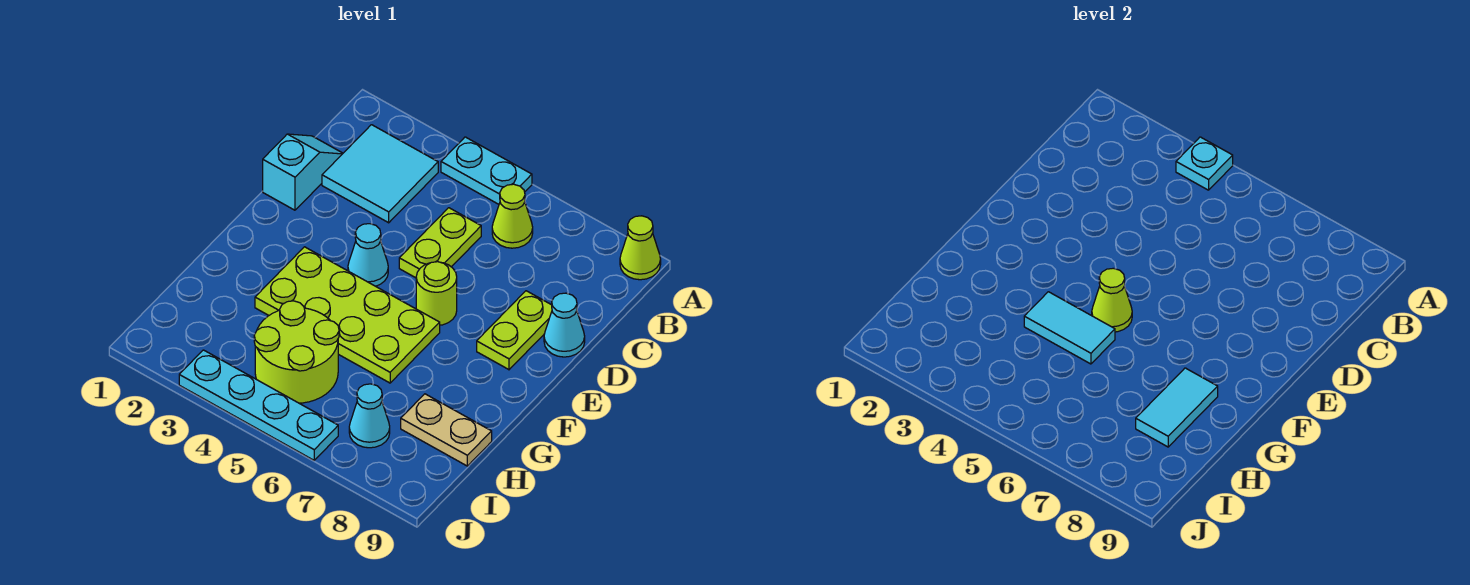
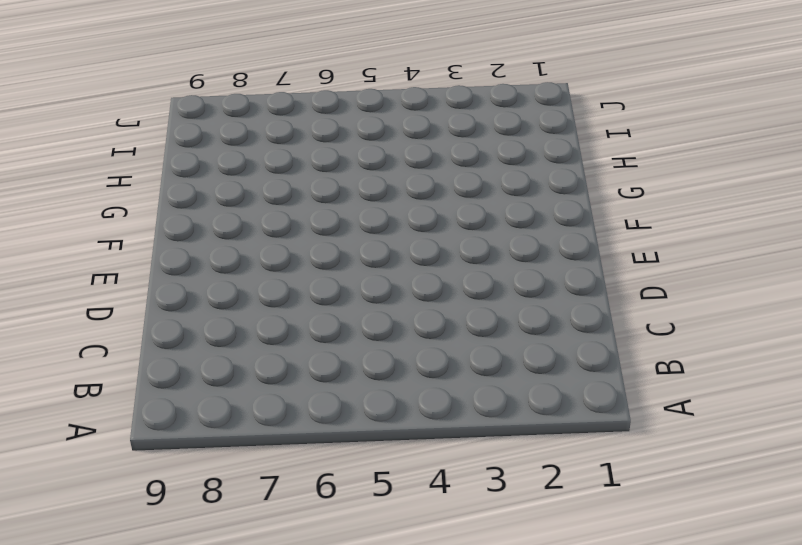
none -> cyan plate A4:A5 level 1
none -> lime cone A9 level 1
none -> cyan tile B2:C3 level 1

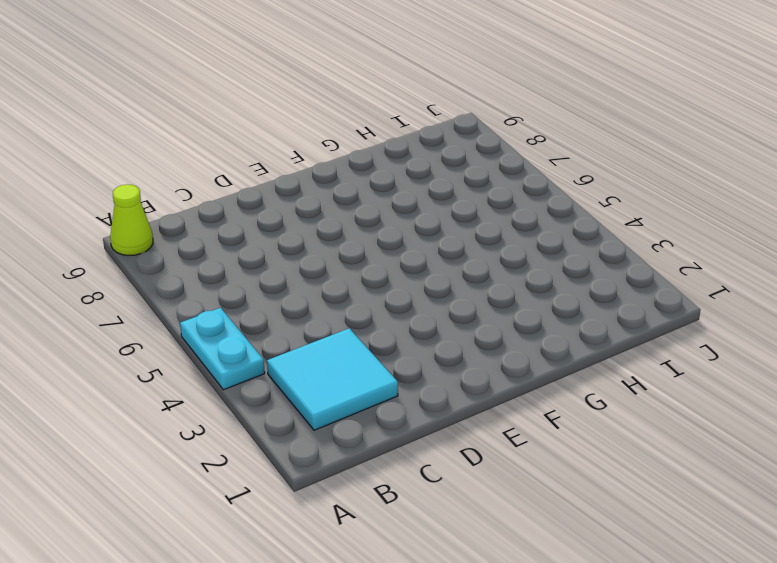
none -> lime cone B6 level 1
none -> cyan slope C1:D1 level 1 top D
none -> lime plate C5:D5 level 1

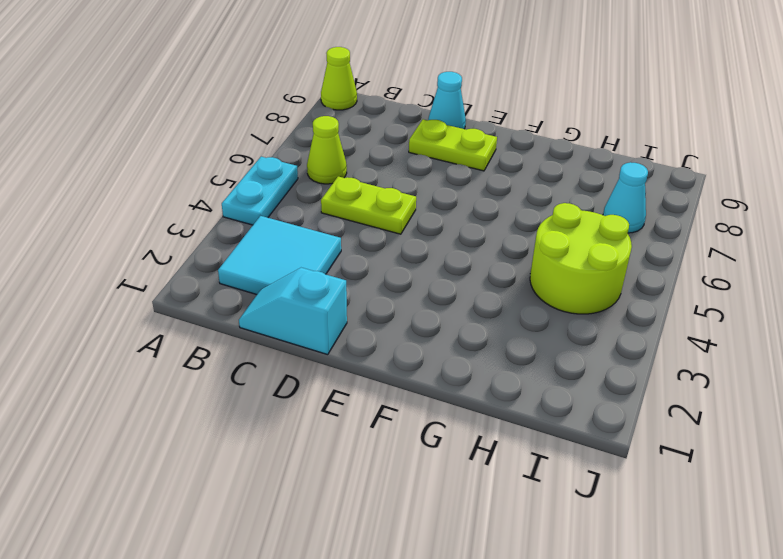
none -> cyan cone E4 level 1
none -> lime round brick E6 level 1
none -> lime plate F3:G6 level 1

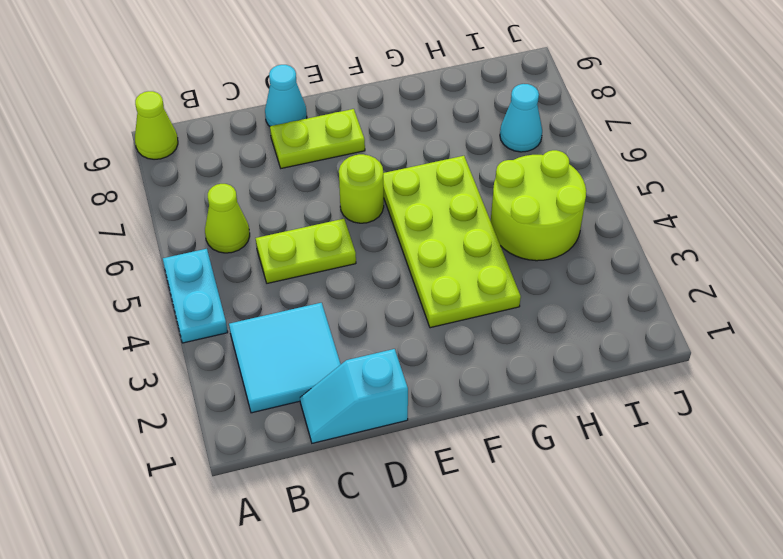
none -> cyan cone E4 level 1
none -> tan plate H8:H9 level 1
none -> cyan plate J3:J6 level 1

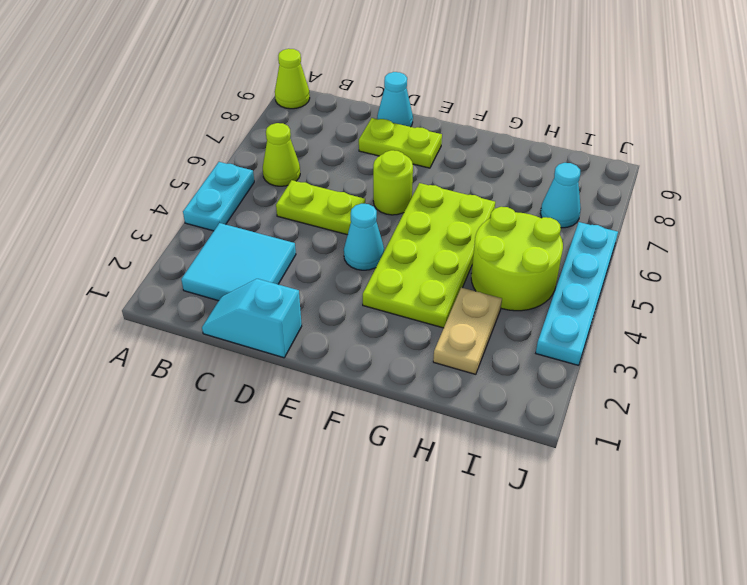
tan plate H2:H3 level 1 -> tan plate H8:H9 level 1
none -> cyan plate A4 level 2
none -> lime cone F5 level 2
none -> cyan tile G4:G5 level 2

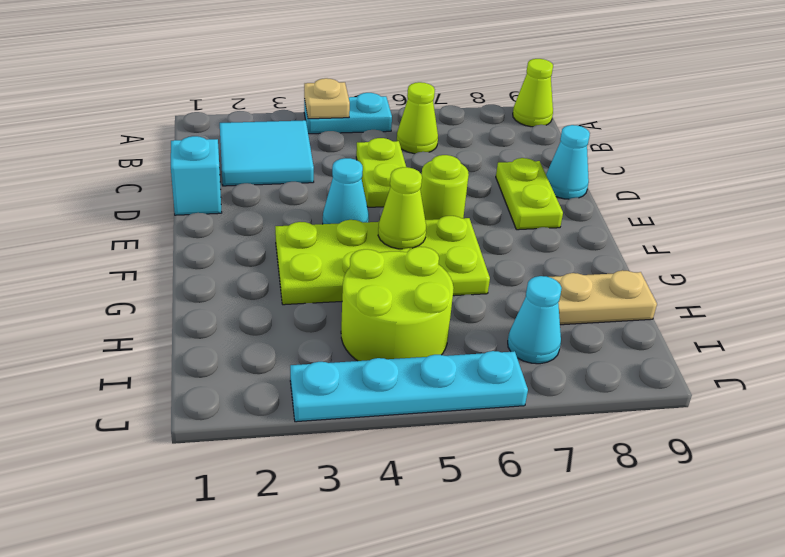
tan plate A4 level 2 -> cyan plate A4 level 2
none -> cyan tile G4:G5 level 2
none -> cyan tile G8:H8 level 2

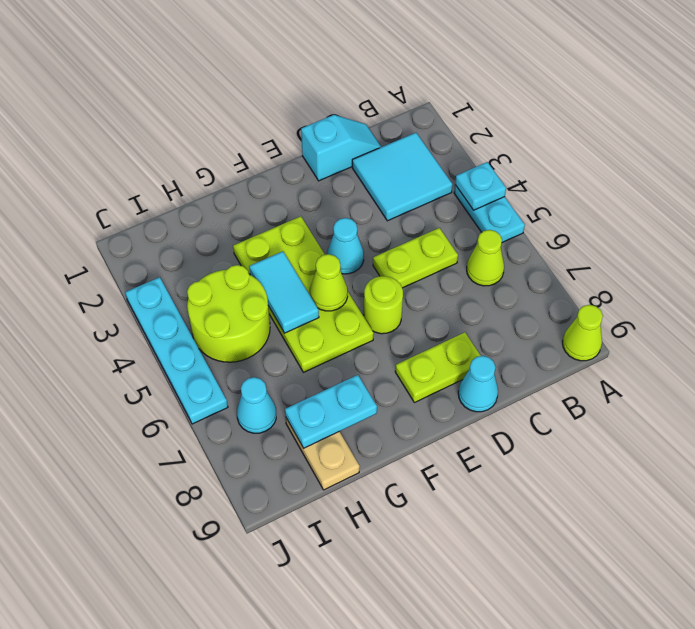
cyan plate G8:H8 level 2 -> cyan tile G8:H8 level 2

